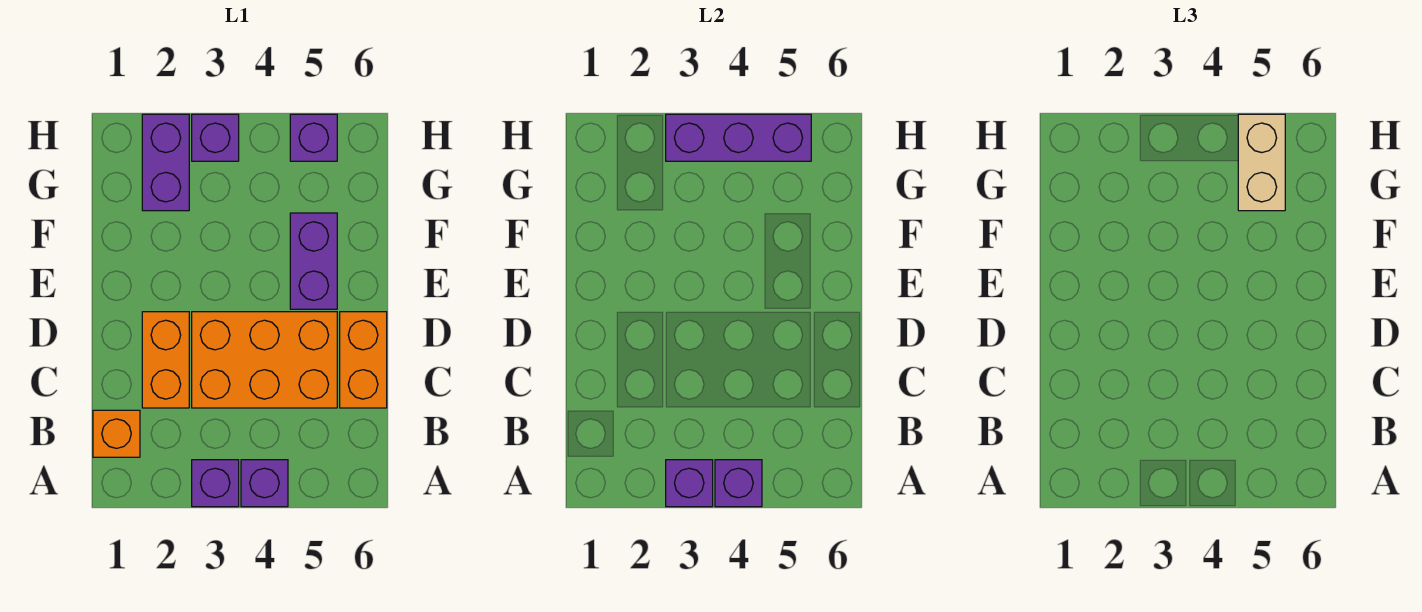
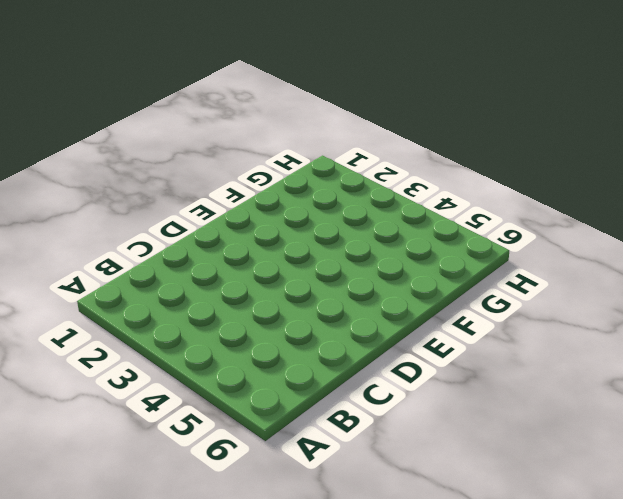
none -> purple brick A3 level 1
none -> purple brick A4 level 1
none -> orange brick B1 level 1

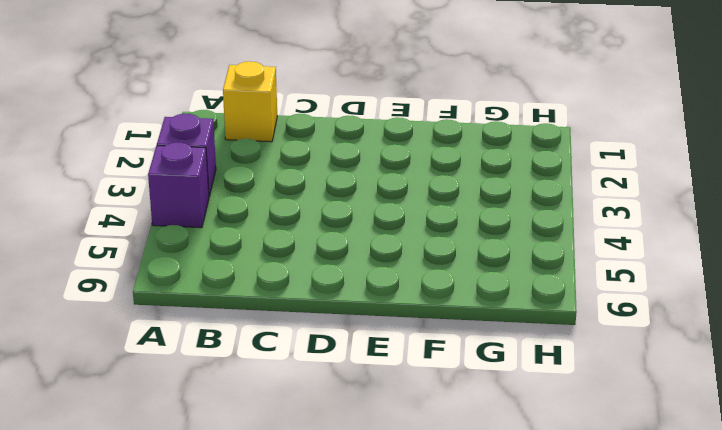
yellow brick B1 level 1 -> orange brick B1 level 1
none -> orange brick C2:D2 level 1
none -> orange brick C3:D5 level 1
none -> orange brick C6:D6 level 1

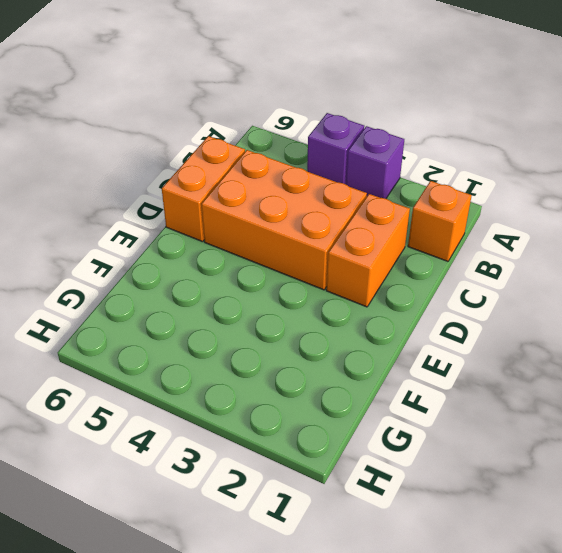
none -> purple brick E5:F5 level 1
none -> purple brick G2:H2 level 1
none -> purple brick H3 level 1

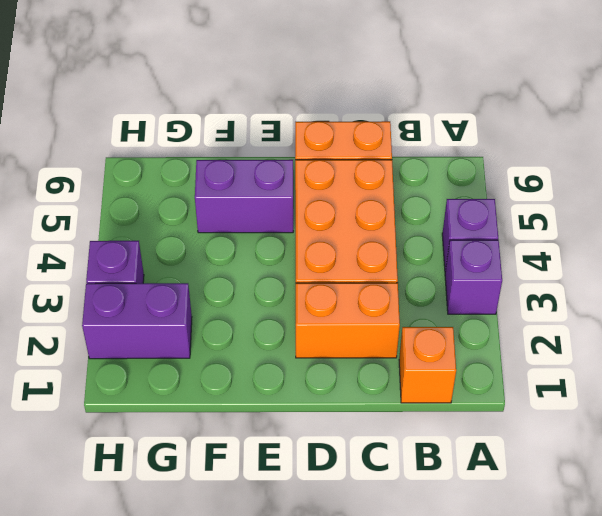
none -> purple brick H5 level 1
none -> purple brick A3 level 2
none -> purple brick A4 level 2

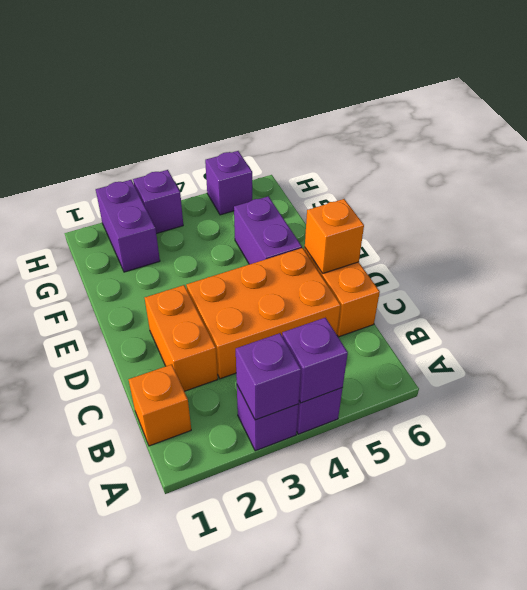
orange brick D6 level 2 -> none
none -> purple brick H3:H5 level 2
none -> tan brick G5:H5 level 3

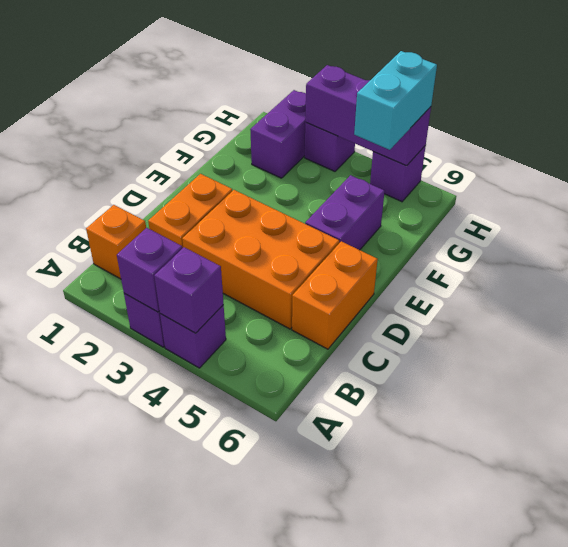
cyan brick G5:H5 level 3 -> tan brick G5:H5 level 3

